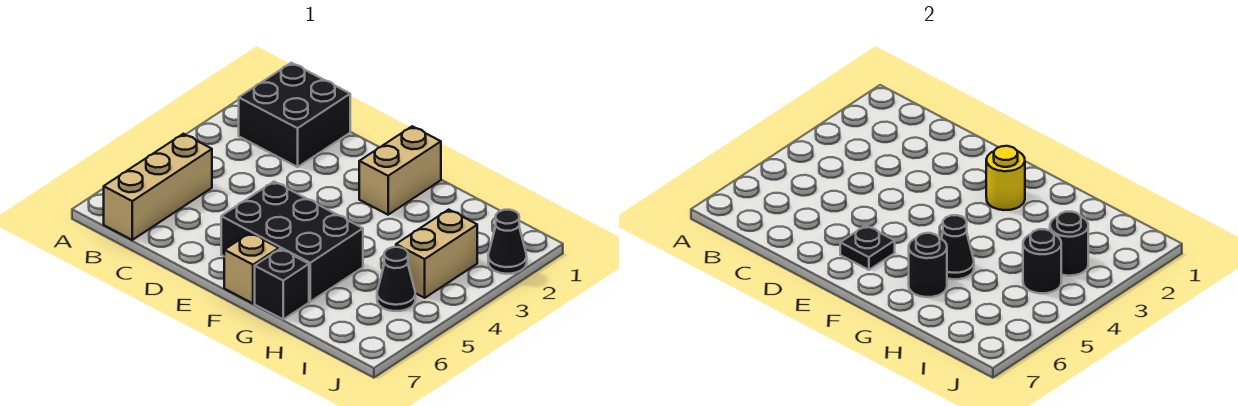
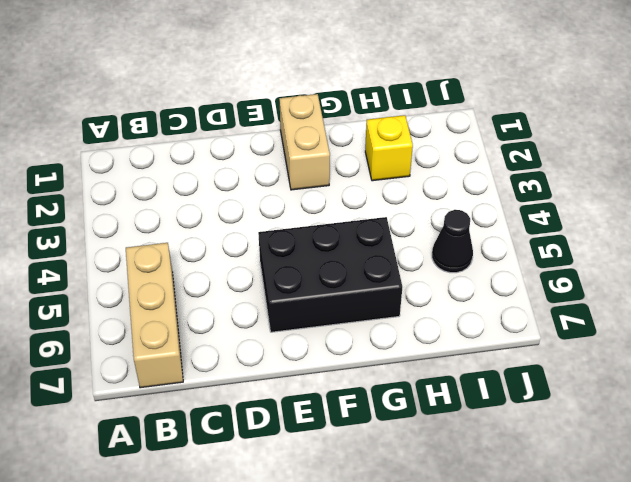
yellow brick H2 level 1 -> none
none -> black brick B1:C2 level 1
none -> tan brick F7 level 1
none -> black brick G7 level 1

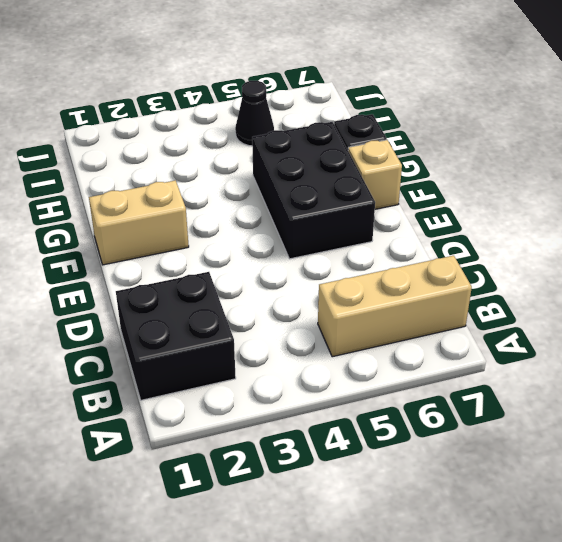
none -> tan brick I3:I4 level 1
none -> black cone J2 level 1
none -> black plate E6 level 2

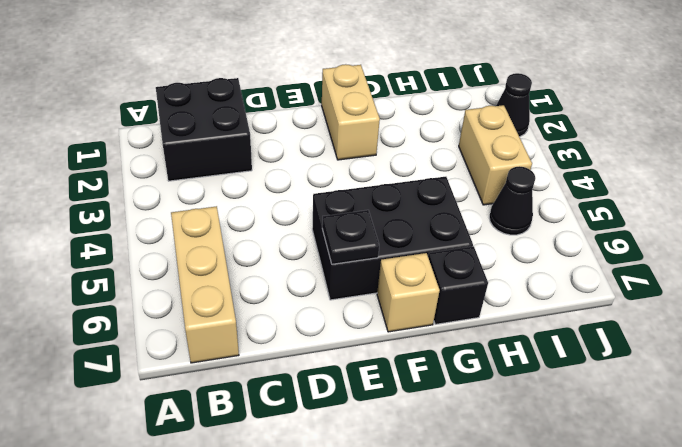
none -> yellow round brick F2 level 2
none -> black cone G5 level 2
none -> black round brick G6 level 2

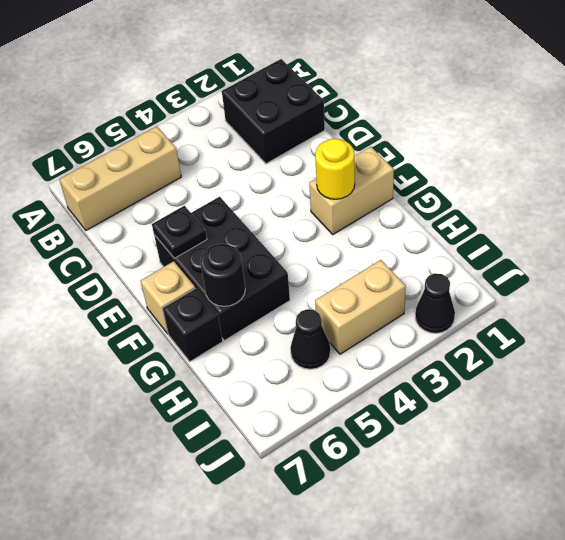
none -> black cone G5 level 2
none -> black round brick I3 level 2
none -> black round brick I4 level 2

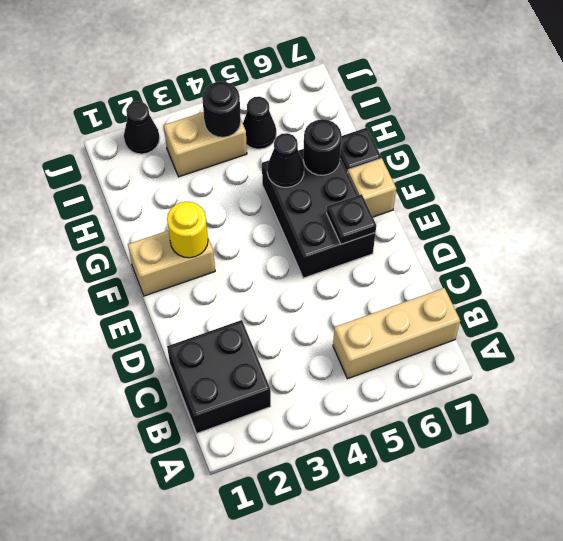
none -> black round brick I3 level 2

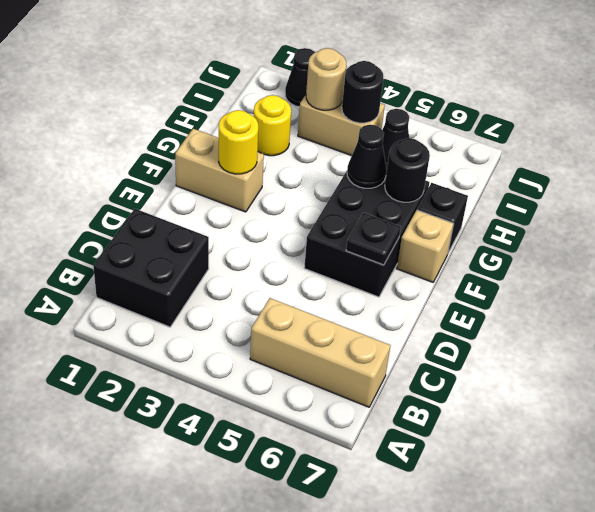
yellow round brick H2 level 1 -> none
tan round brick I3 level 2 -> black round brick I3 level 2

